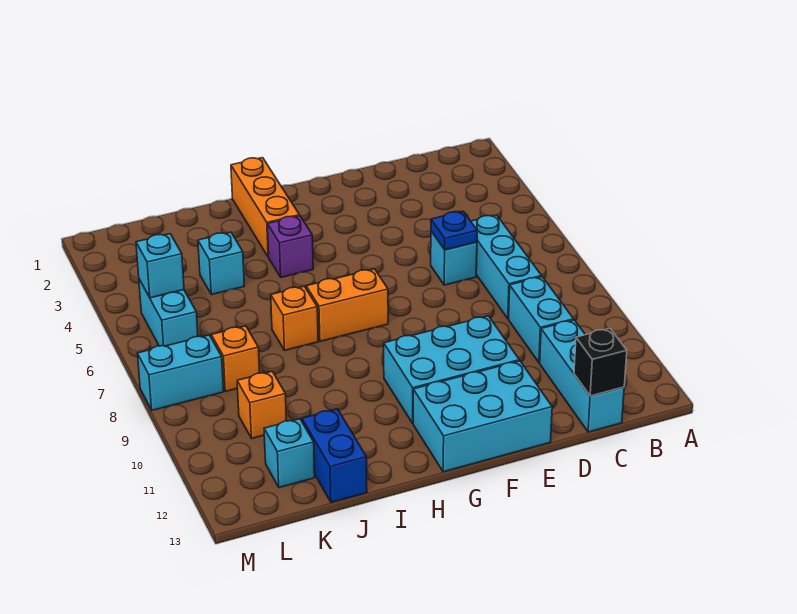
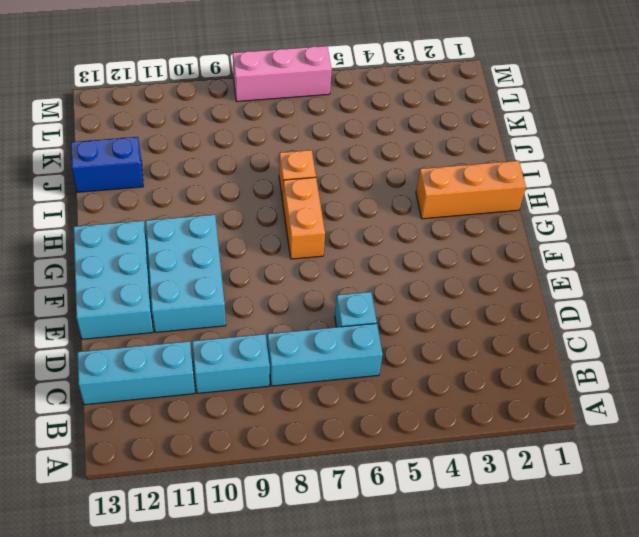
pink brick M6:M8 level 1 -> cyan brick L8:M8 level 1
none -> purple brick H4 level 1
none -> cyan brick J4 level 1
none -> orange brick K8 level 1

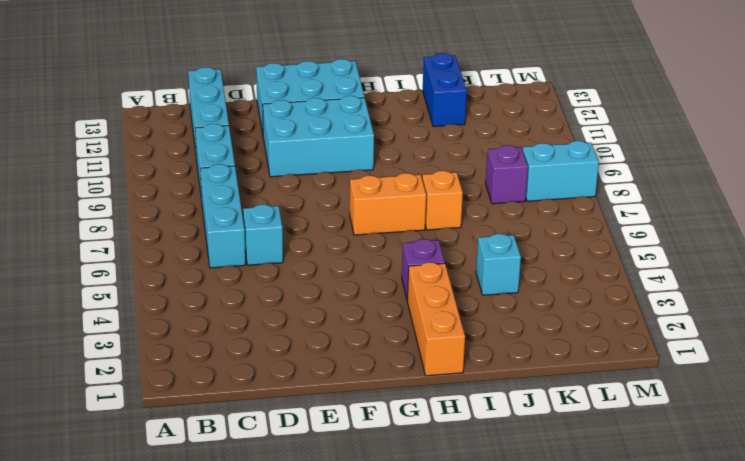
purple brick K8 level 1 -> orange brick K8 level 1
none -> orange brick K10 level 1
none -> cyan brick K12 level 1
none -> cyan brick L5:L6 level 1

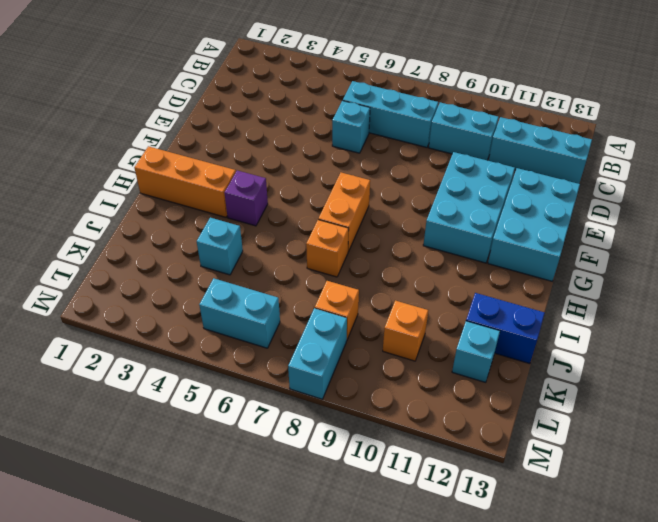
none -> black brick C13 level 2
none -> blue plate D6 level 2
none -> cyan brick L5 level 2

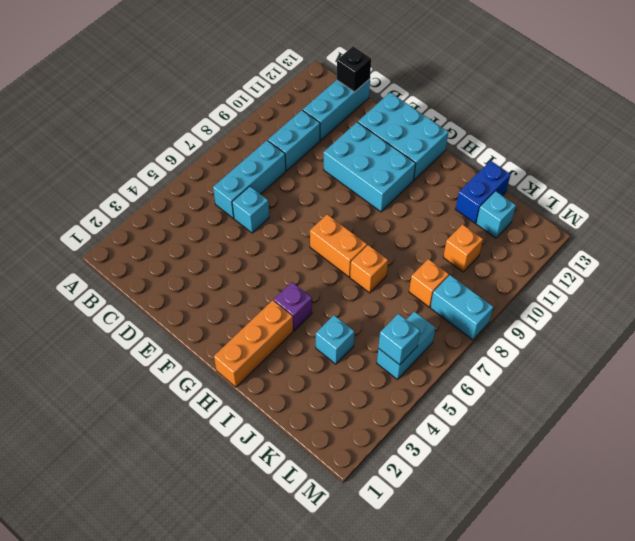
none -> blue plate D6 level 2

